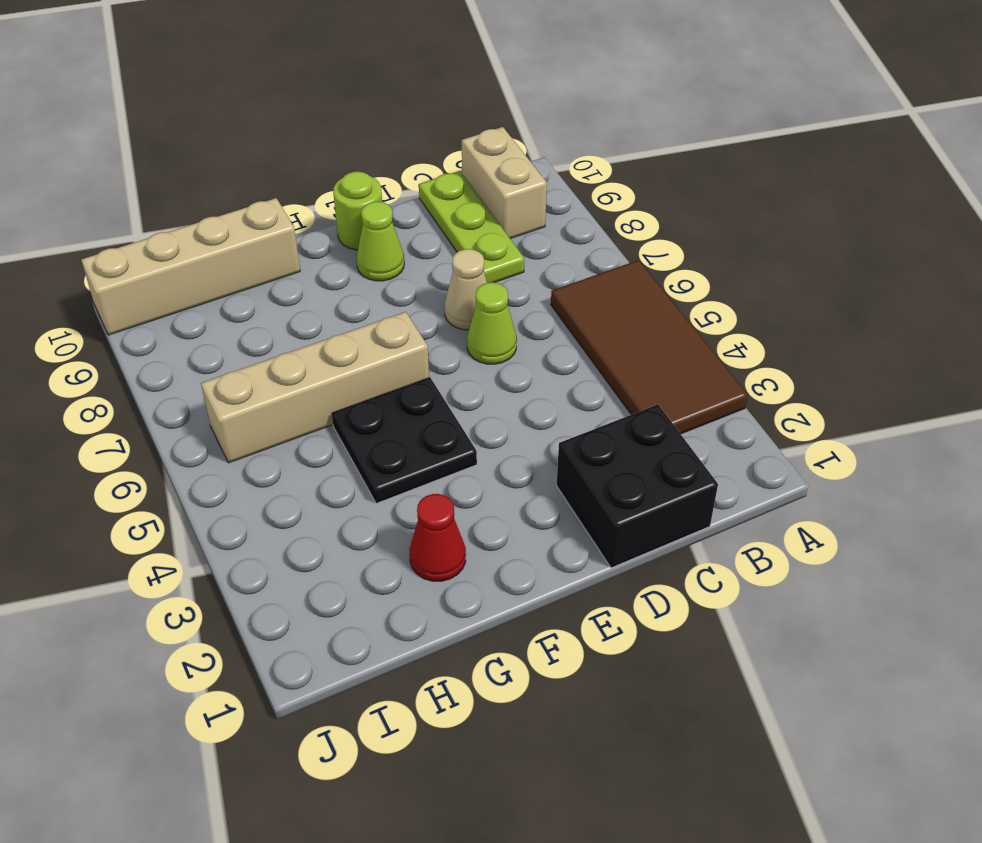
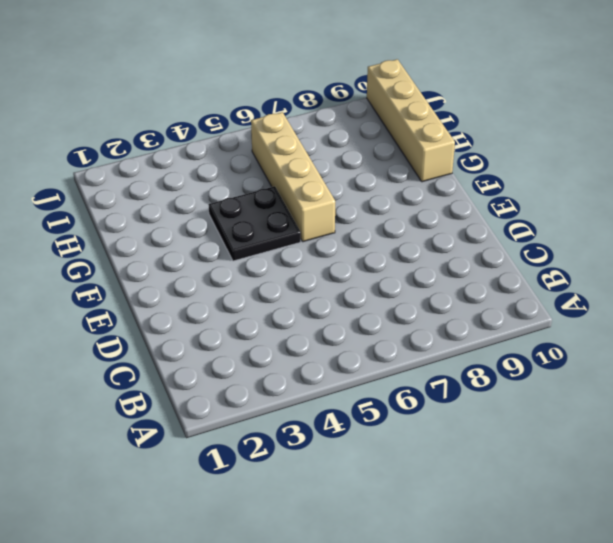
none -> brown tile A3:B6 level 1
none -> tan brick B9:B10 level 1
none -> black brick C1:D2 level 1

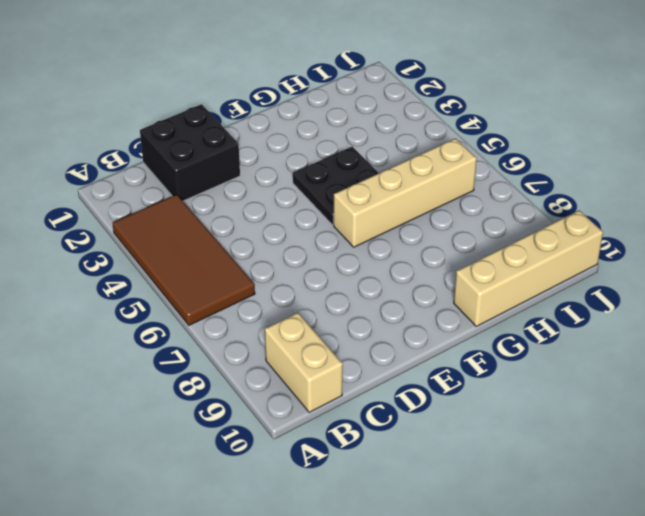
none -> lime plate C8:C10 level 1
none -> lime cone D6 level 1
none -> tan cone D7 level 1

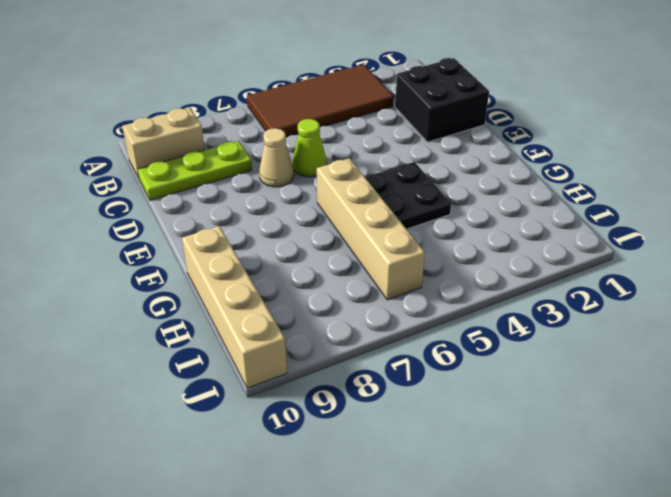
none -> lime cone E9 level 1
none -> lime round brick E10 level 1
none -> red cone G2 level 1

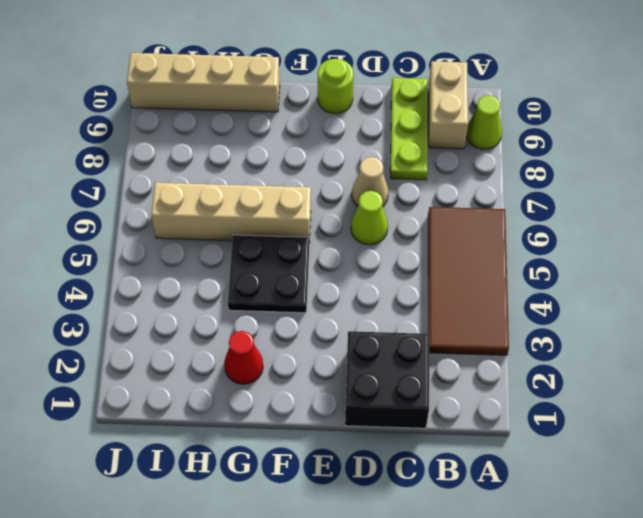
lime cone A9 level 1 -> lime cone E9 level 1

